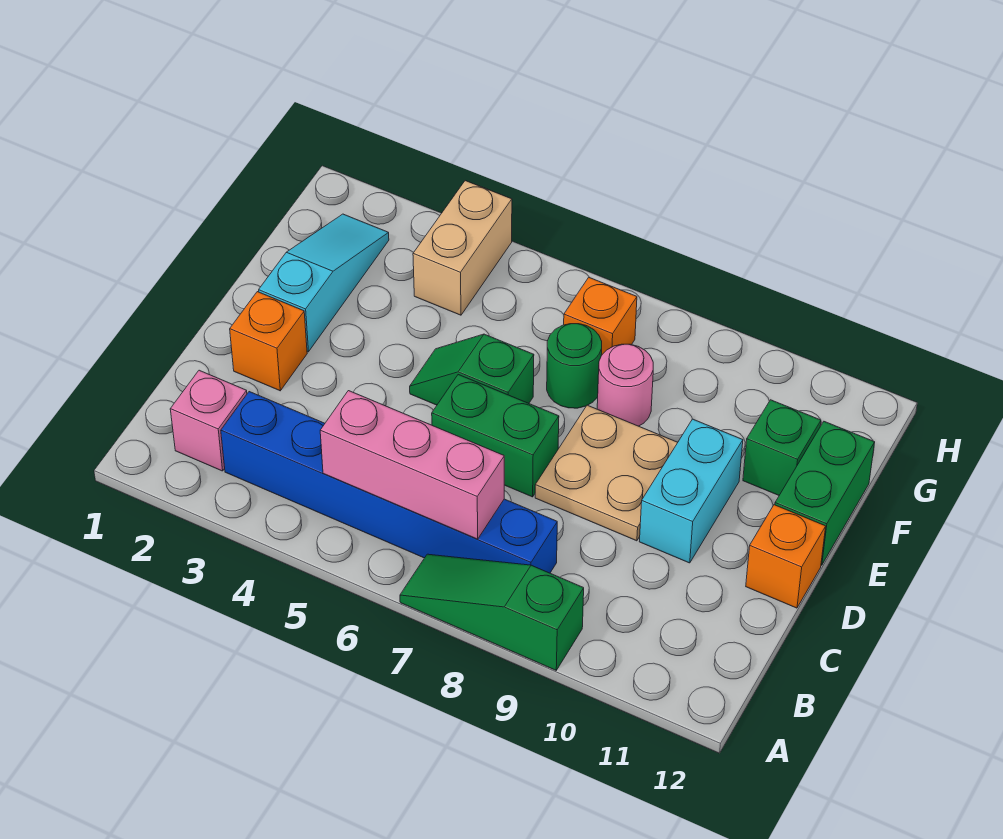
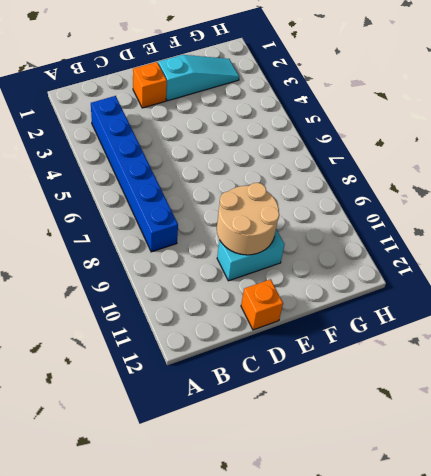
tan round brick D9:E10 level 2 -> none
none -> green slope A7:A9 level 1 top 9
none -> pink brick B2 level 1
none -> green brick D6:D7 level 1

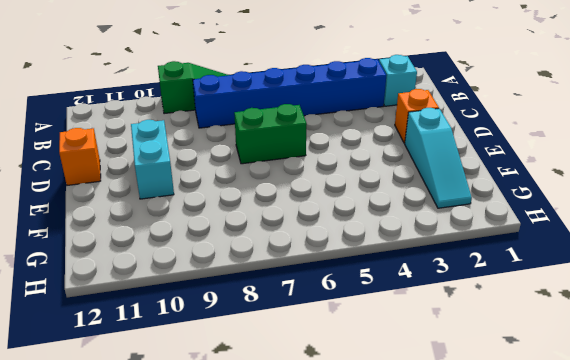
cyan brick B2 level 1 -> pink brick B2 level 1
none -> tan plate D8:E9 level 1
none -> green slope E5:E6 level 1 top 6
none -> green brick E12:F12 level 1

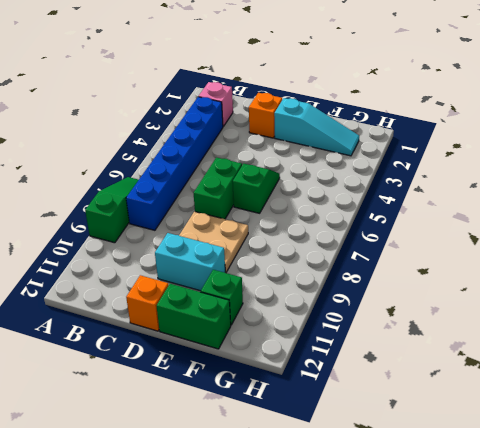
none -> green round brick F7 level 1
none -> pink round brick F8 level 1
none -> tan brick G4:H4 level 1

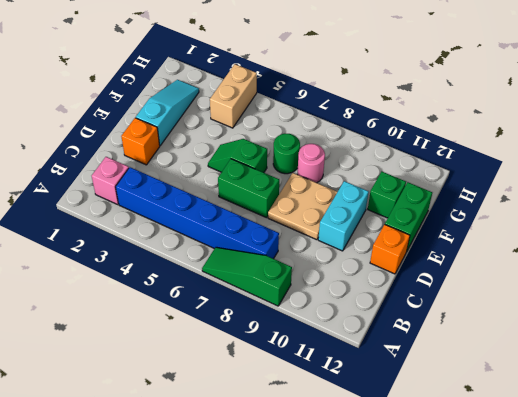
none -> orange brick G7 level 1
none -> pink brick B5:B7 level 2

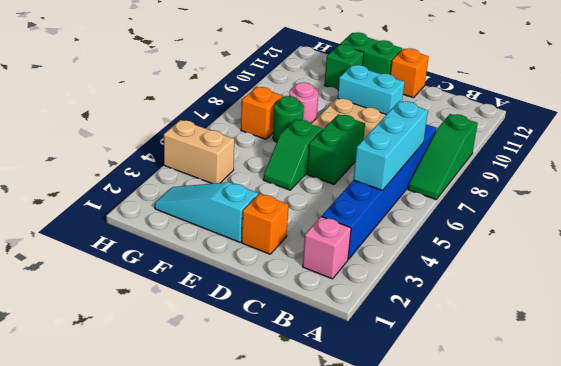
cyan brick B5:B7 level 2 -> pink brick B5:B7 level 2

